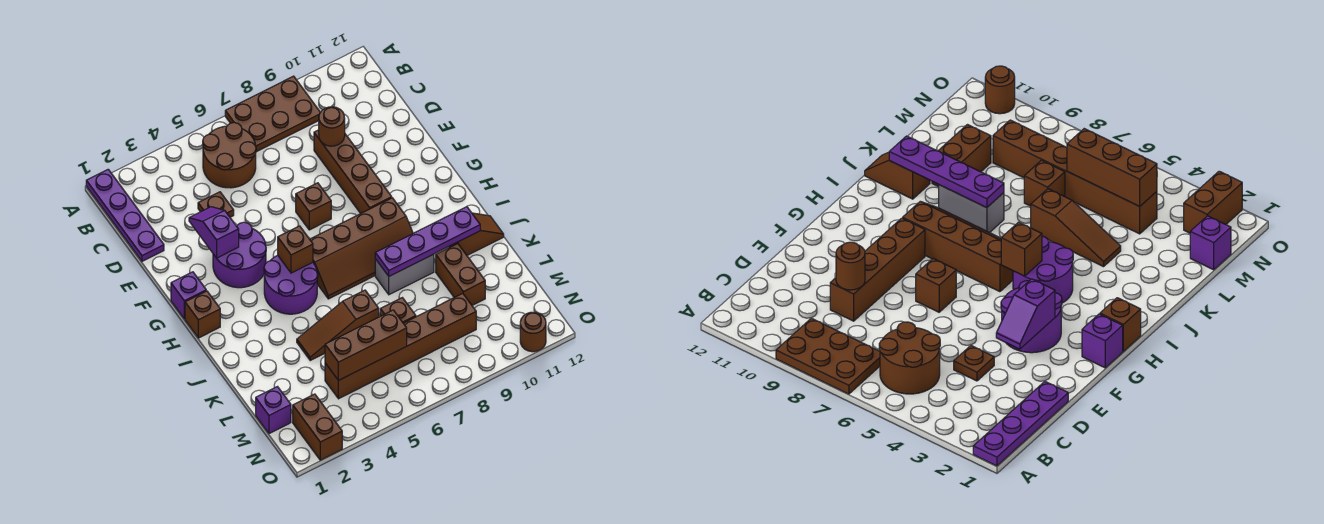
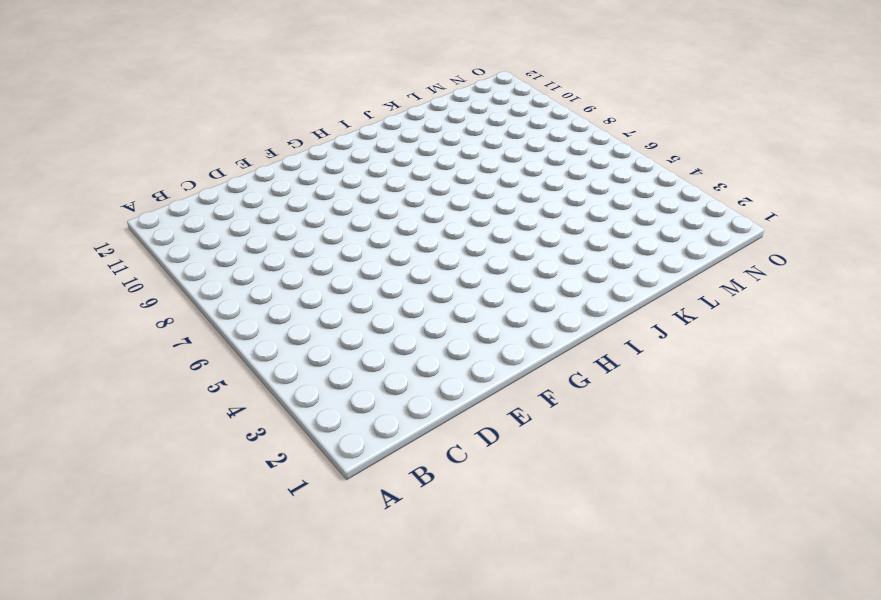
none -> purple plate A1:D1 level 1
none -> brown plate A7:B9 level 1
none -> brown round brick B5:C6 level 1

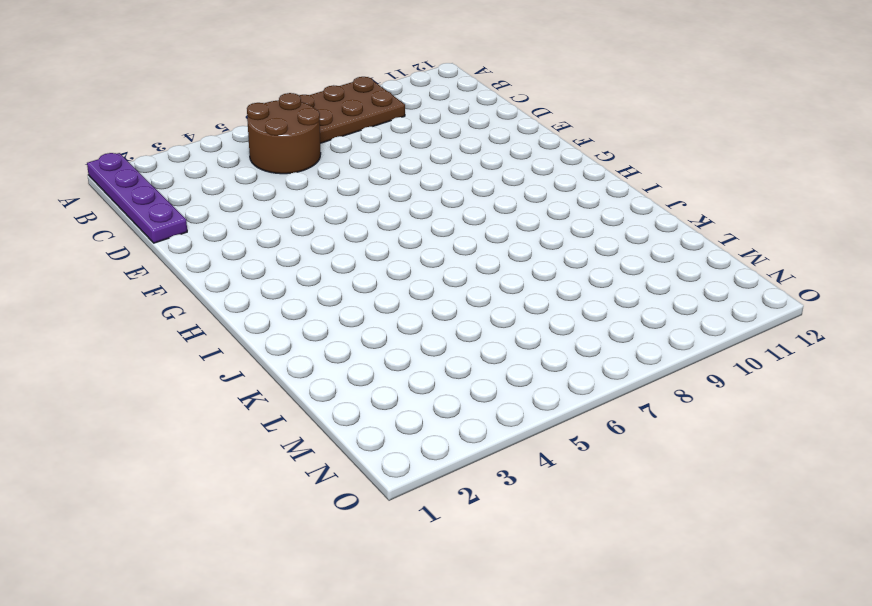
none -> brown plate D4 level 1
none -> brown brick D9:G9 level 1
none -> purple round brick F3:G4 level 1

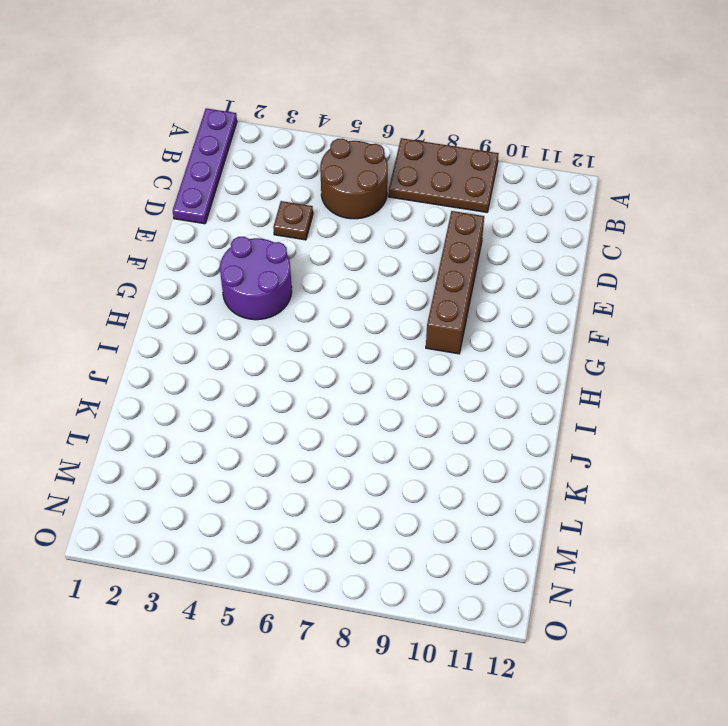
none -> brown brick F7 level 1
none -> purple brick G1 level 1
none -> brown brick H1 level 1

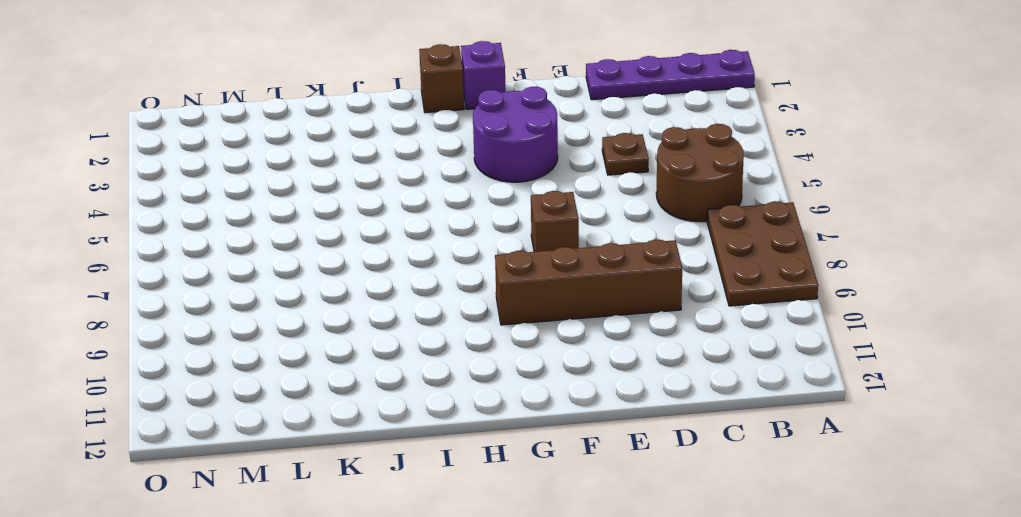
none -> purple round brick H4:I5 level 1
none -> brown slope H6:I9 level 1 top H
none -> grey brick J8:J9 level 1

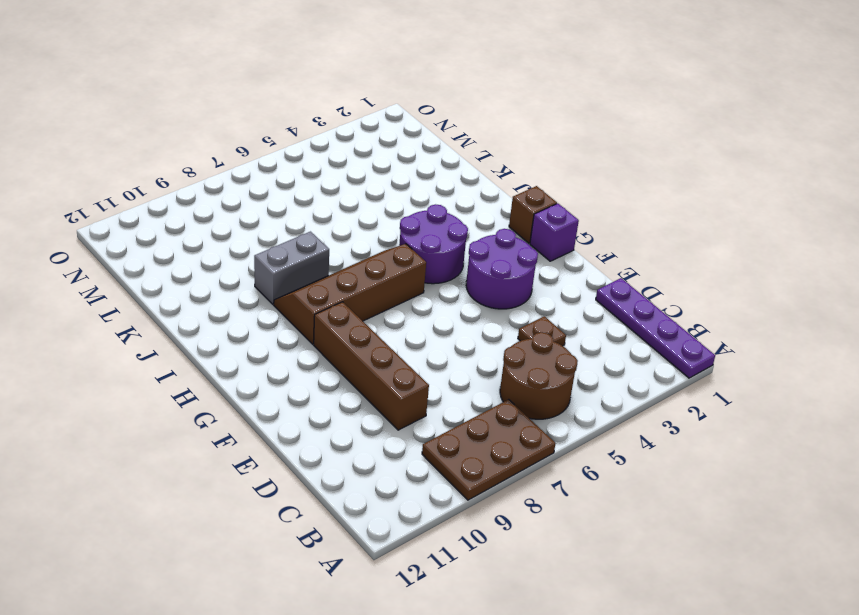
none -> brown brick F7 level 1
none -> brown slope J11:J12 level 1 top 11
none -> brown slope K4:K6 level 1 top 6

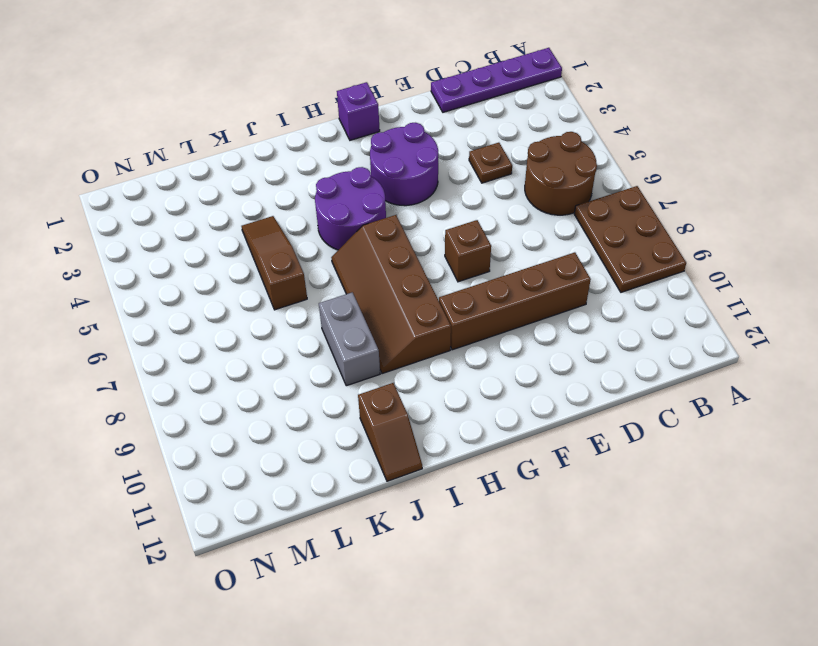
none -> brown brick H1 level 1
none -> brown brick K10:L10 level 1
none -> brown brick L7 level 1

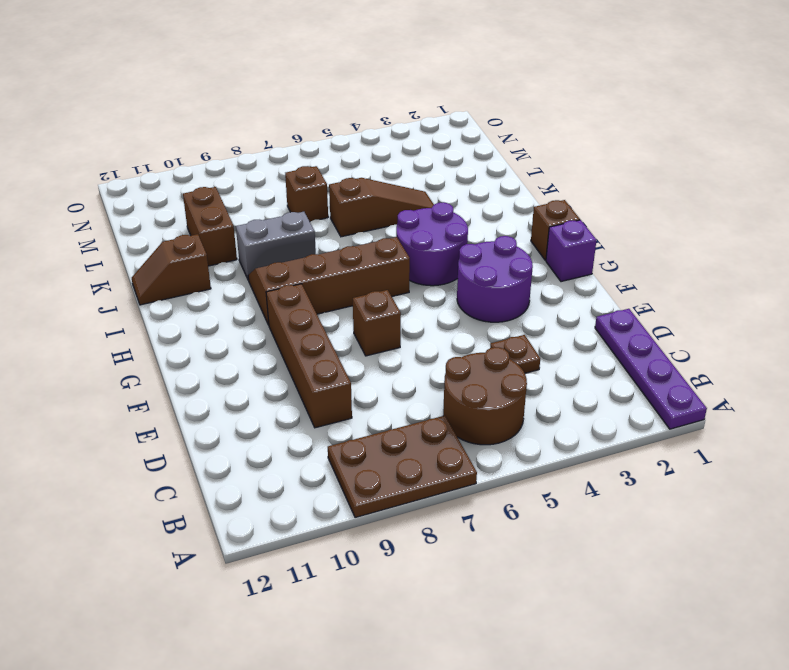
none -> purple brick M1 level 1
none -> brown brick M4:M9 level 1
none -> brown brick N2:O2 level 1

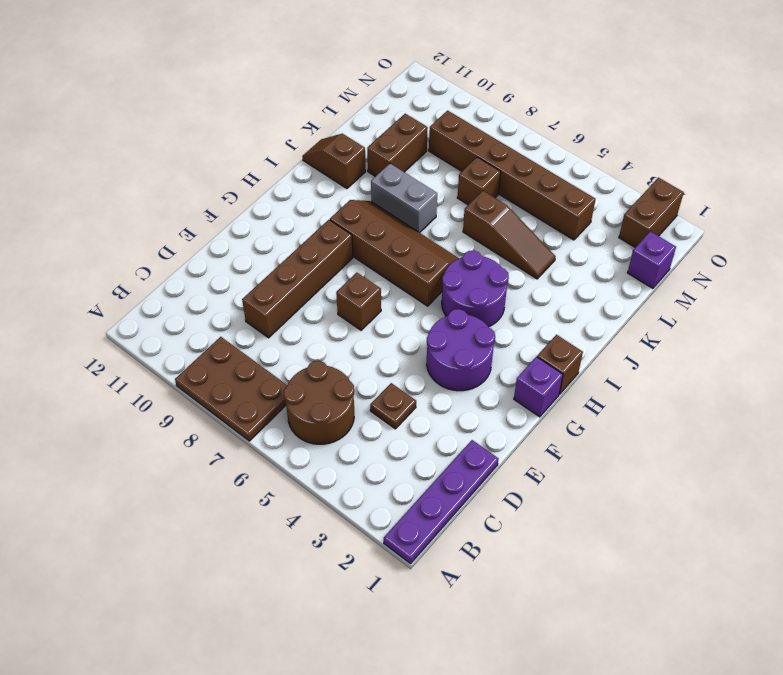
none -> brown round brick O11 level 1
none -> brown round brick D9 level 2
none -> purple slope E3:F3 level 2 top F

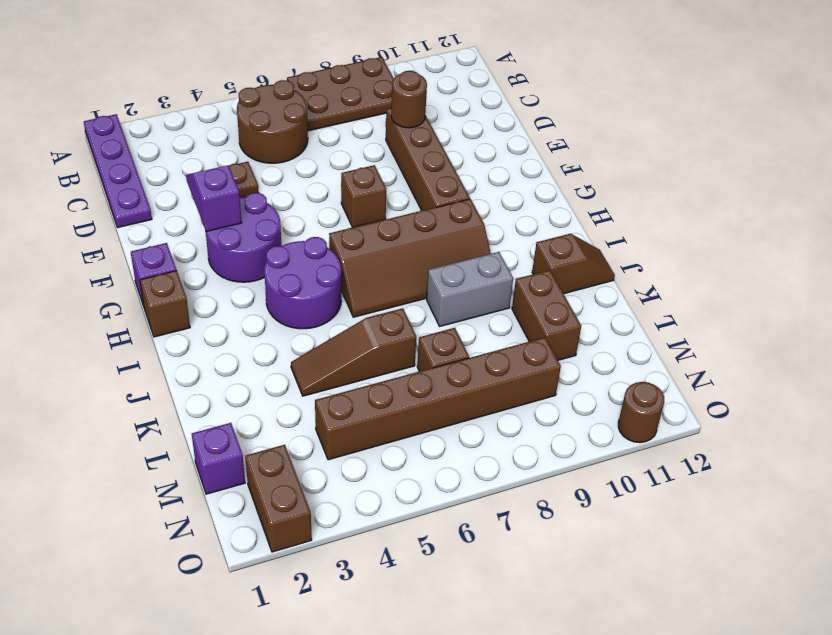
none -> brown brick H5 level 2
none -> purple plate J8:J11 level 2
none -> brown brick M4:M6 level 2

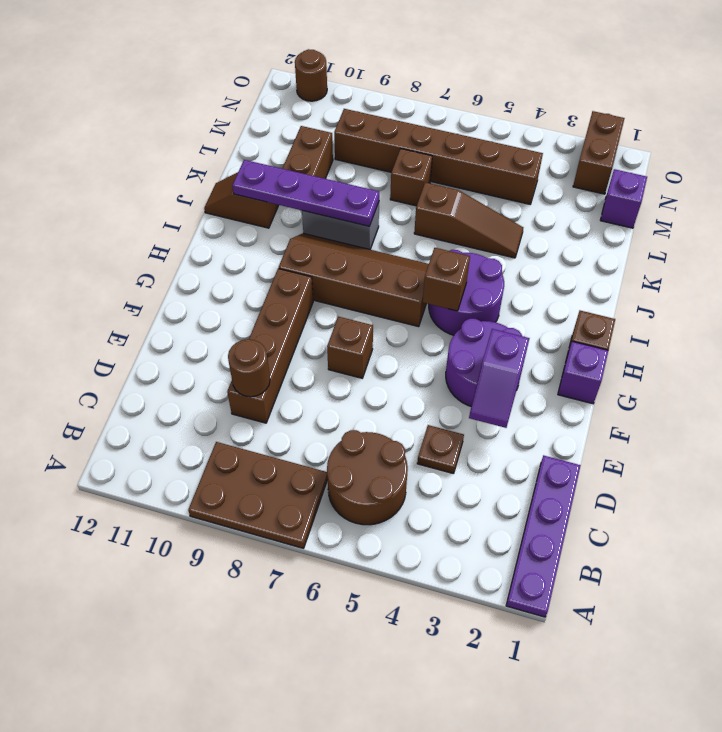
none -> brown brick M4:M6 level 2

